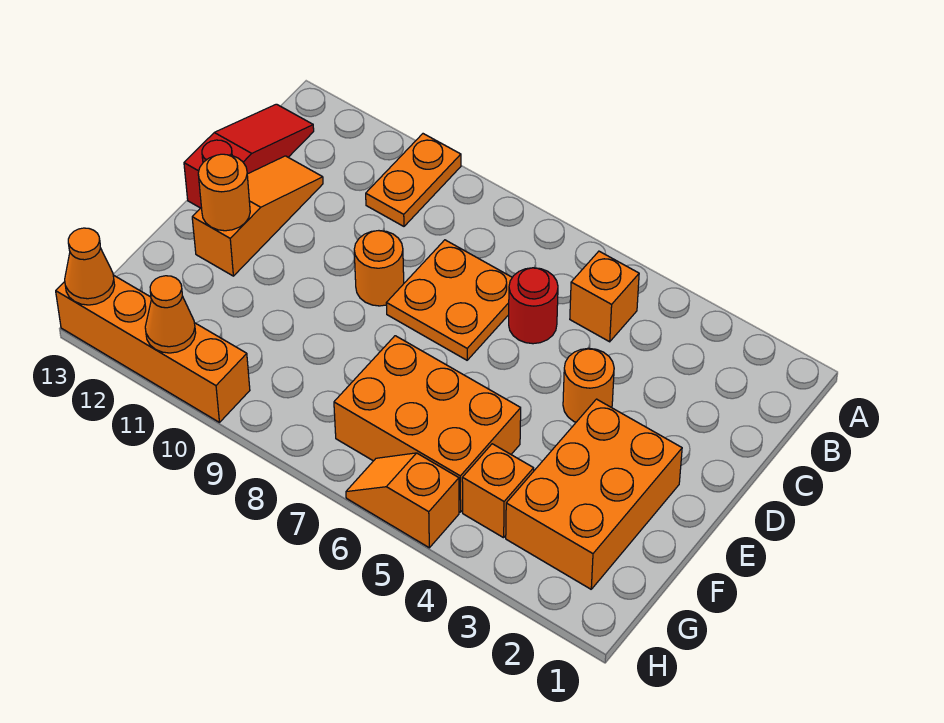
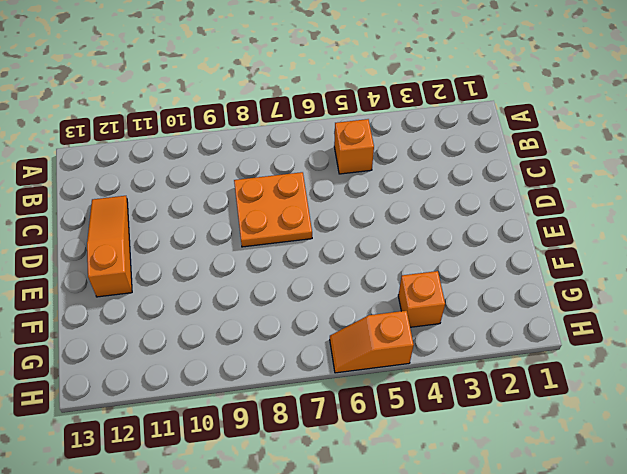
none -> orange plate A10:B10 level 1
none -> red slope B13:D13 level 1 top D
none -> red round brick C6 level 1

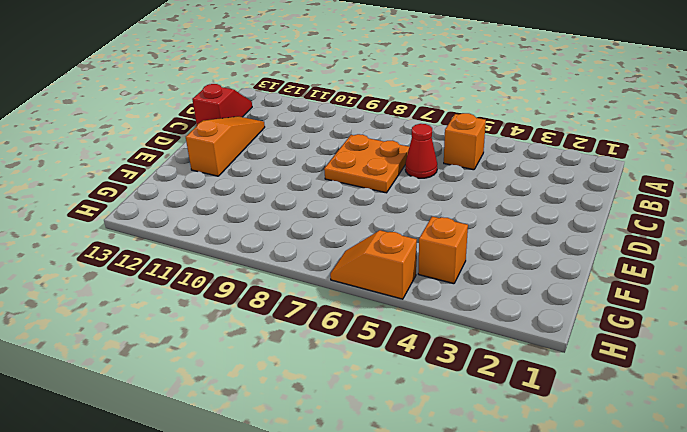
red slope B13:C13 level 1 top C -> red slope B13:D13 level 1 top D
red cone C6 level 1 -> red round brick C6 level 1
none -> orange plate A10:B10 level 1
none -> orange round brick D4 level 1
none -> orange round brick D9 level 1

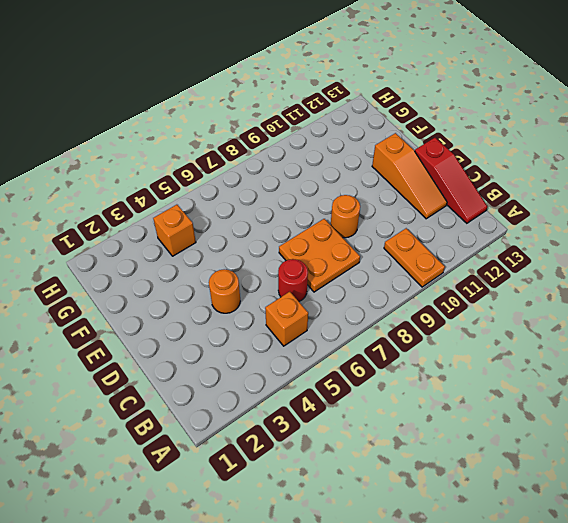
none -> orange brick E2:G3 level 1
none -> orange brick F5:G7 level 1
none -> orange slope H5:H6 level 1 top 5

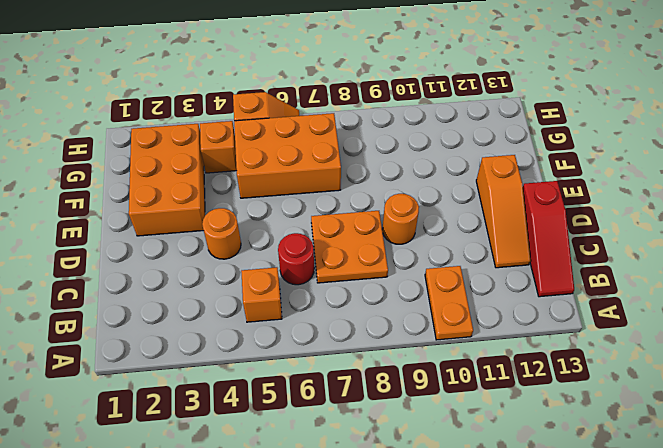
none -> orange brick H10:H13 level 1
none -> orange round brick E12 level 2
none -> orange cone H11 level 2

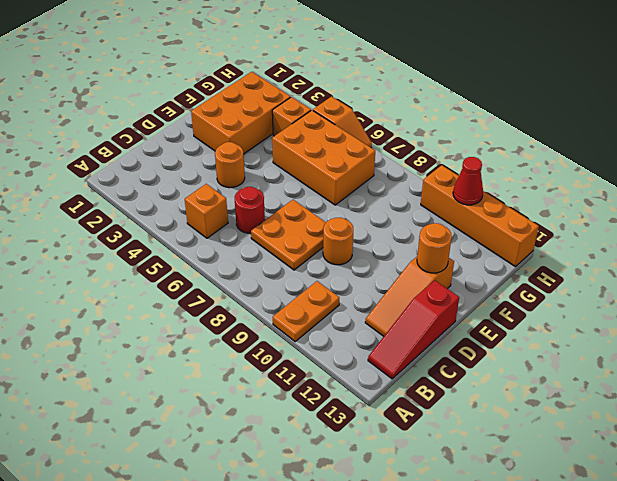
red cone H11 level 2 -> orange cone H11 level 2
none -> orange cone H13 level 2

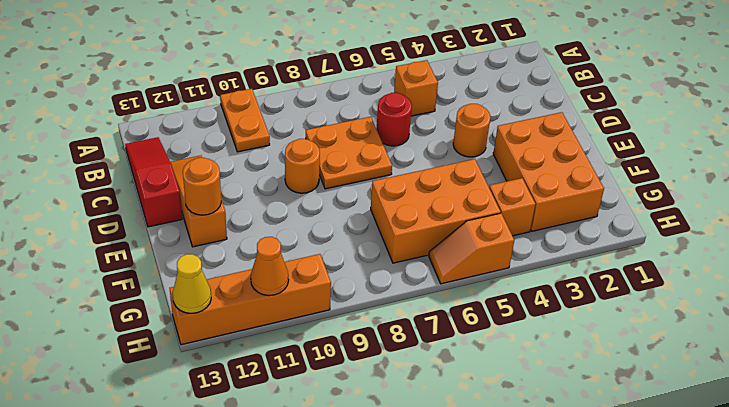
yellow cone H13 level 2 -> orange cone H13 level 2

